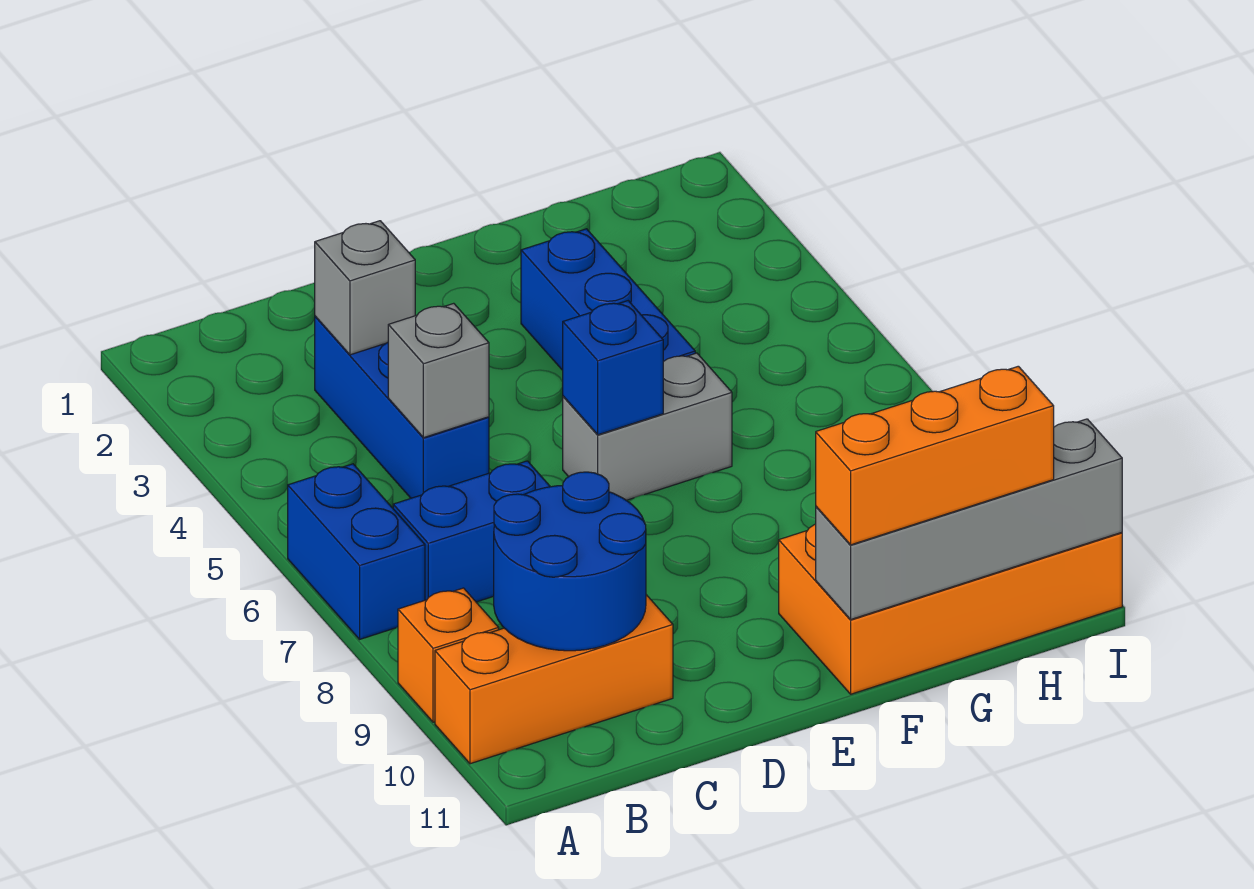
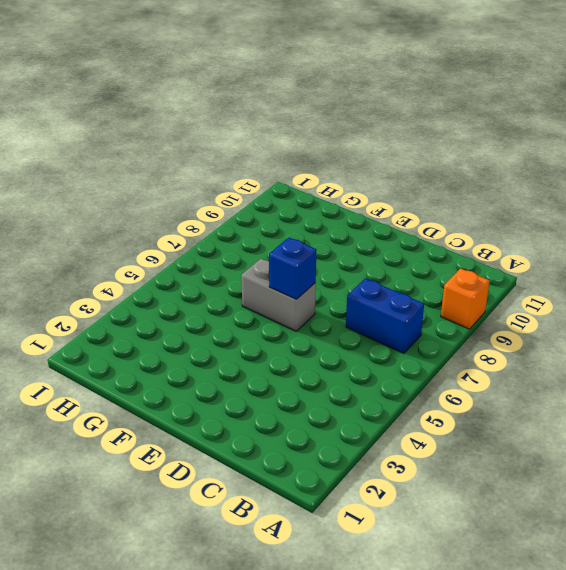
none -> blue brick A6:A7 level 1
none -> orange brick A10:C10 level 1
none -> blue brick C3:C5 level 1

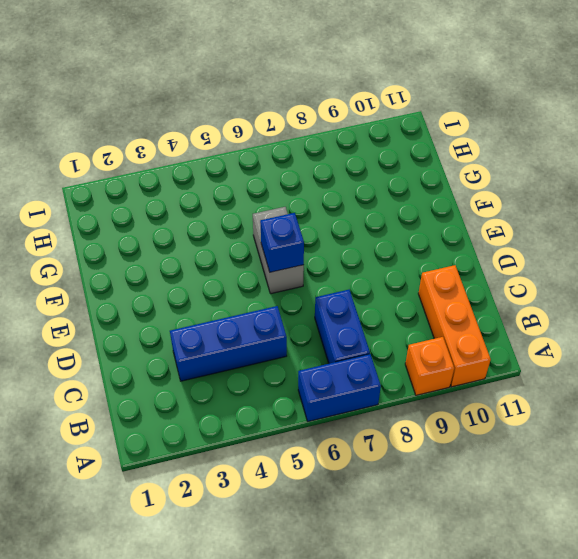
none -> blue brick F3:F5 level 1
none -> orange brick F10:I11 level 1
none -> blue round brick B9:C10 level 2

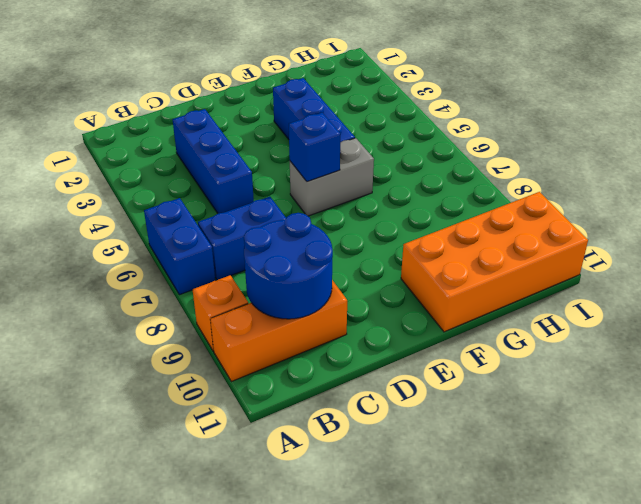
none -> grey brick C3 level 2
none -> grey brick C5 level 2
none -> grey brick F11:I11 level 2

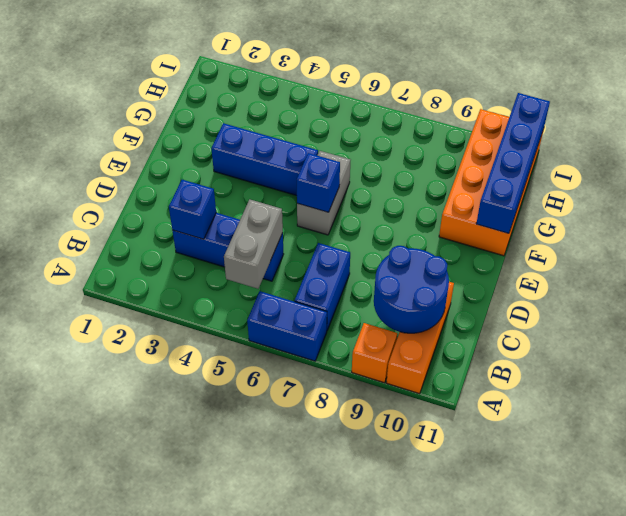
grey brick B5:C5 level 2 -> grey brick C5 level 2
blue brick C3 level 2 -> grey brick C3 level 2
blue brick F11:I11 level 2 -> grey brick F11:I11 level 2
none -> orange brick F11:H11 level 3

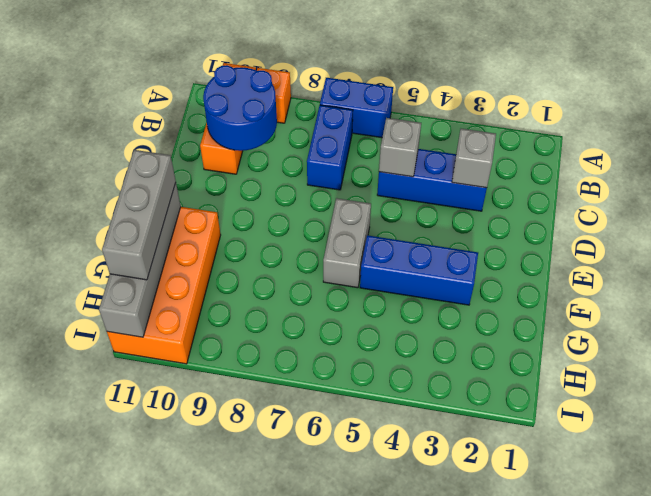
grey brick F11:H11 level 3 -> orange brick F11:H11 level 3
none -> blue brick E6 level 2

